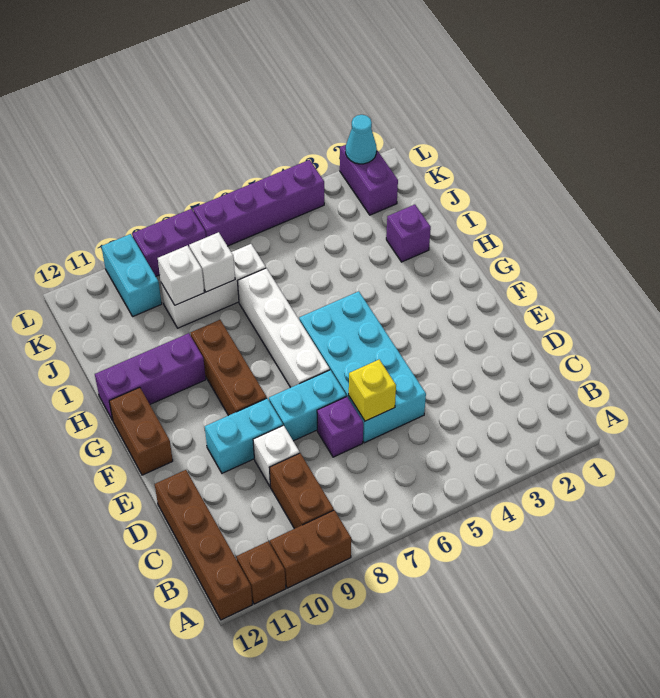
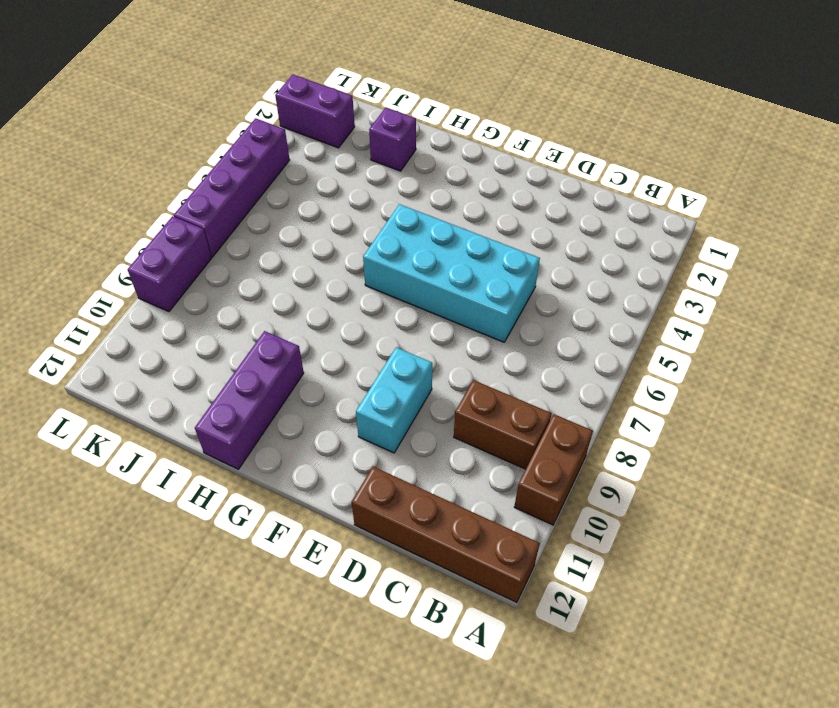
none -> brown brick A11 level 1
none -> purple brick D7 level 1
none -> white brick D9 level 1

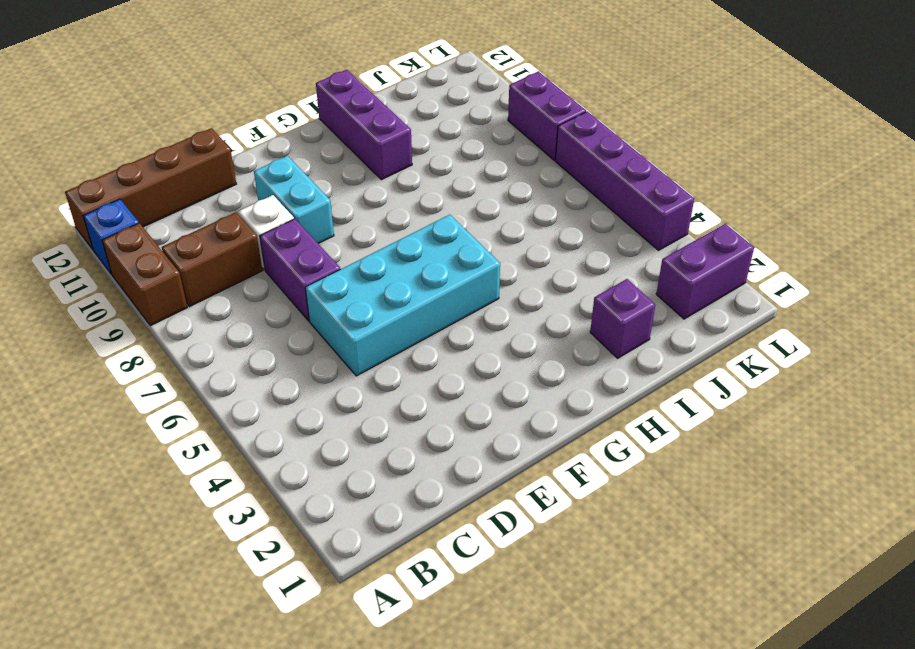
blue brick A11 level 1 -> brown brick A11 level 1
purple brick D7:D8 level 1 -> purple brick D7 level 1
none -> cyan brick E7:E8 level 1
none -> white brick F7:I7 level 1
none -> brown brick F9:H9 level 1

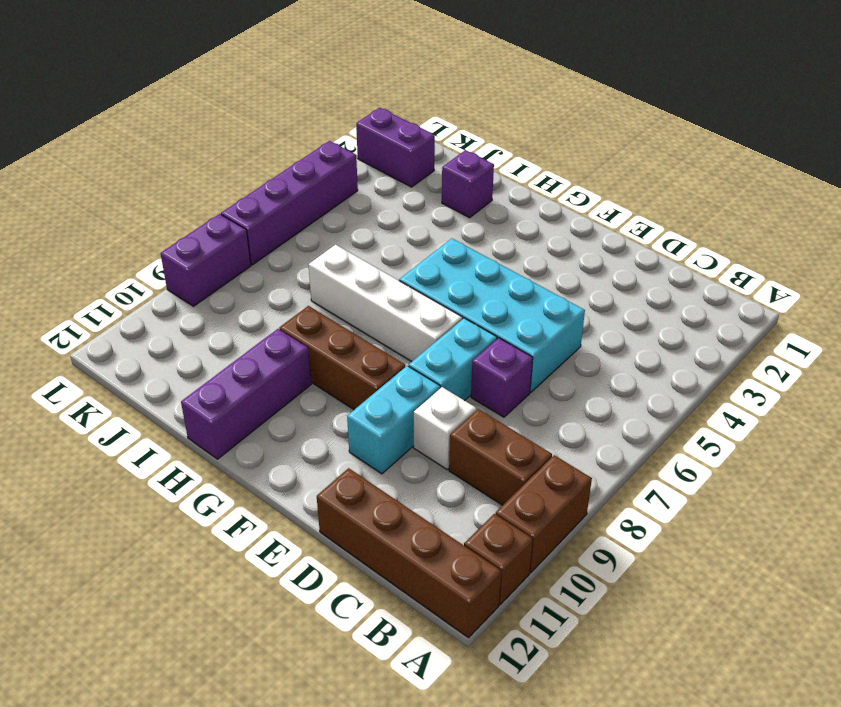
none -> brown brick F12:G12 level 1
none -> white brick J7:J9 level 1
none -> cyan brick K10:L10 level 1

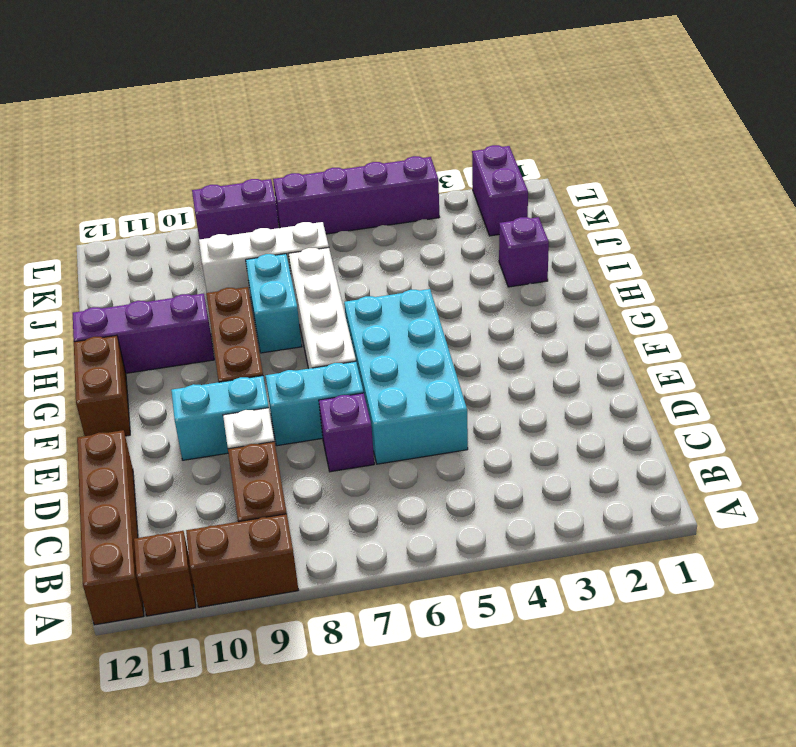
cyan brick H8:I8 level 1 -> cyan brick K10:L10 level 1
none -> yellow brick D6 level 2
none -> white brick J8 level 2
none -> white brick J9 level 2

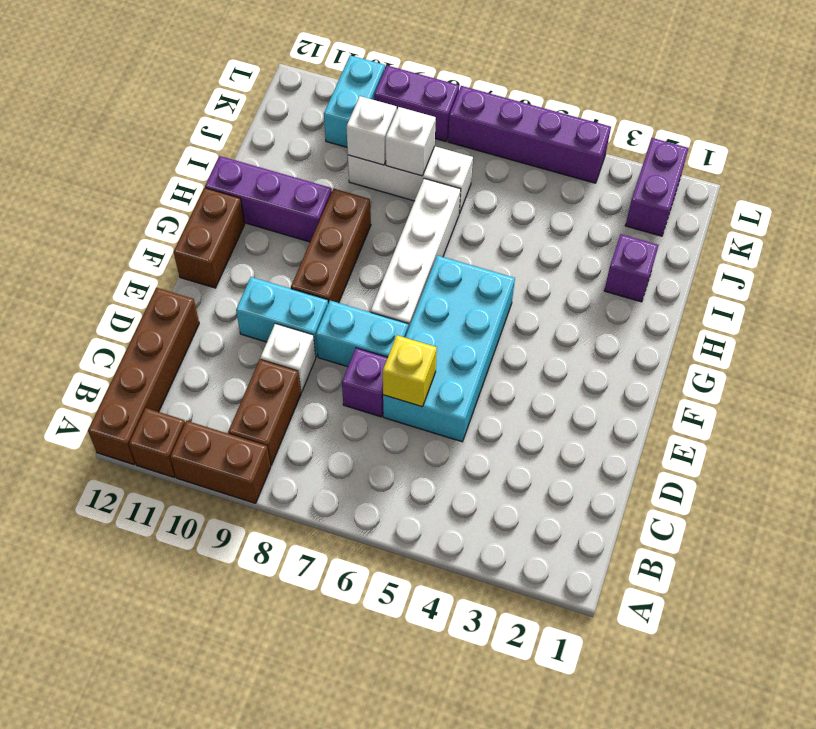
none -> cyan cone L2 level 2

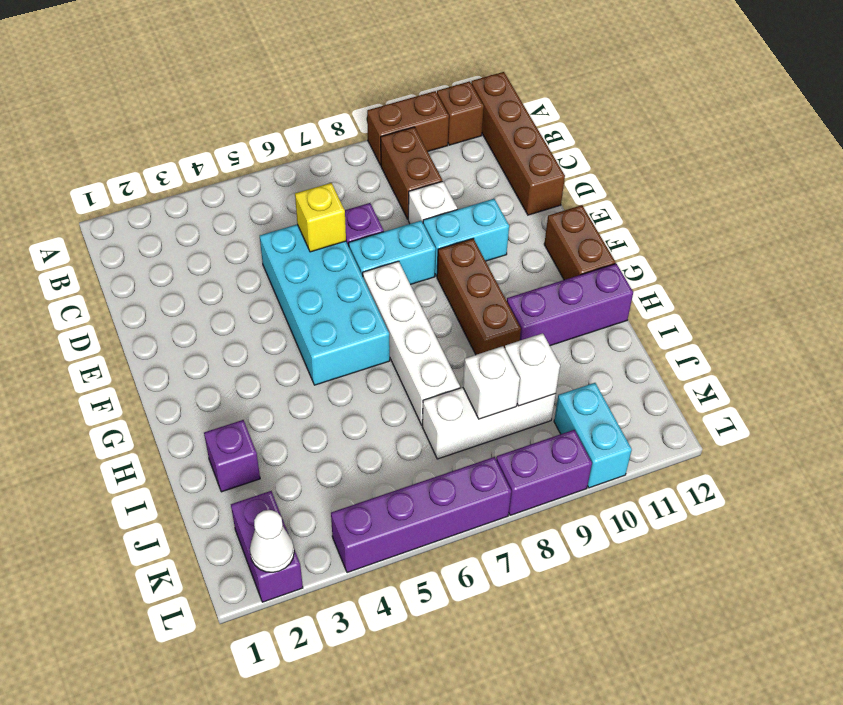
white cone L2 level 2 -> cyan cone L2 level 2

